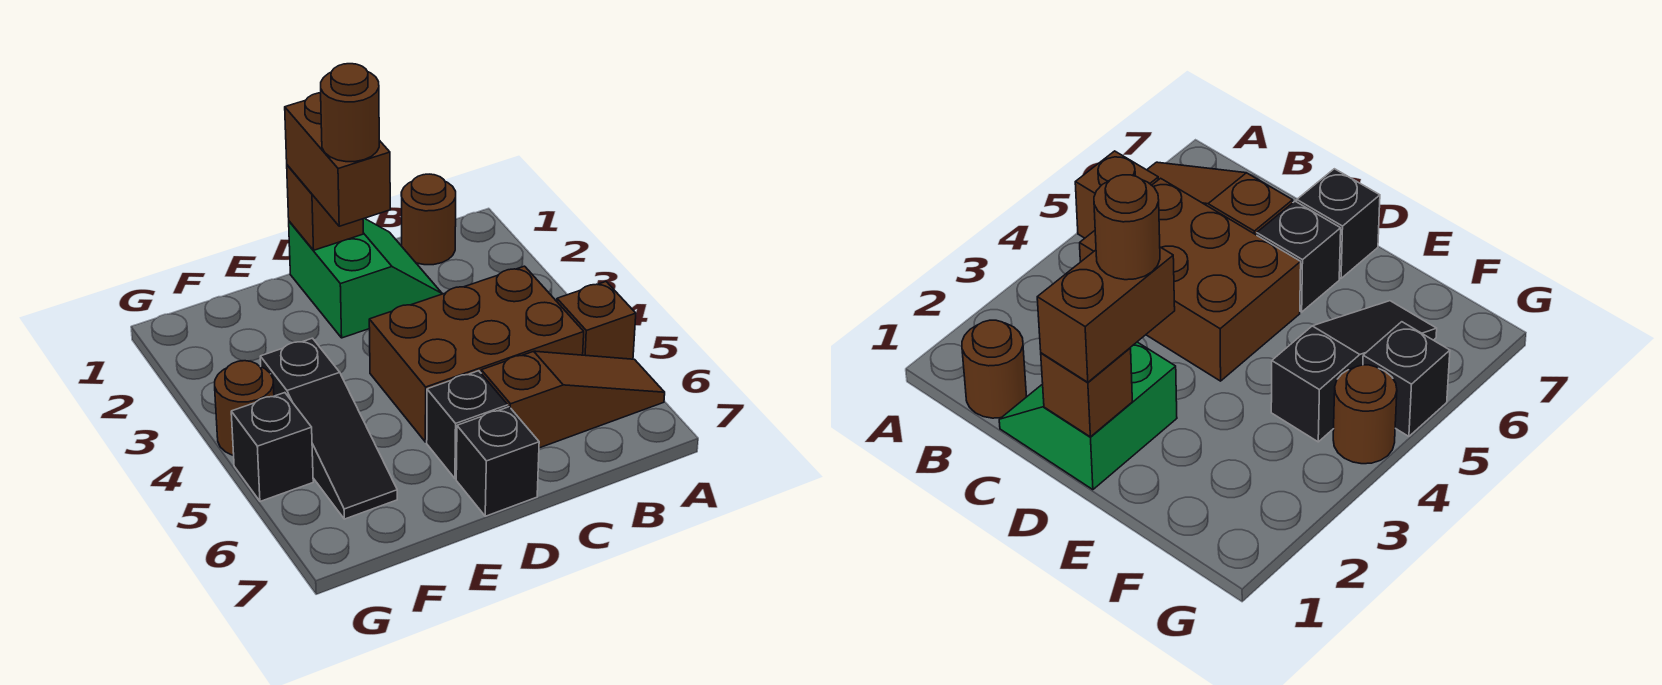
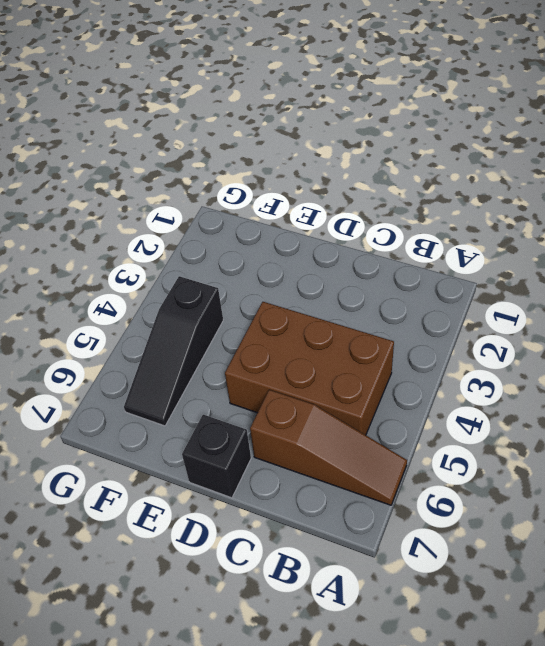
none -> brown brick A5 level 1
none -> brown round brick B1 level 1
none -> green slope C1:D2 level 1 top D

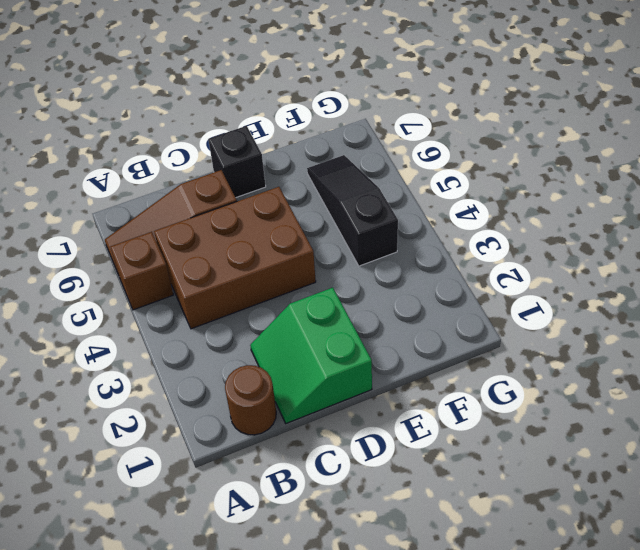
none -> black brick D6 level 1
none -> brown round brick G4 level 1
none -> black brick G5 level 1

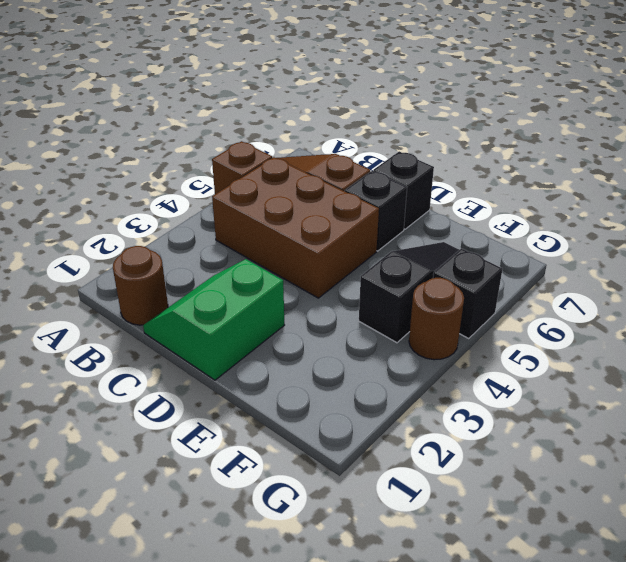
none -> brown brick D1 level 2
none -> brown brick D1:D2 level 3
none -> brown round brick D2 level 4

